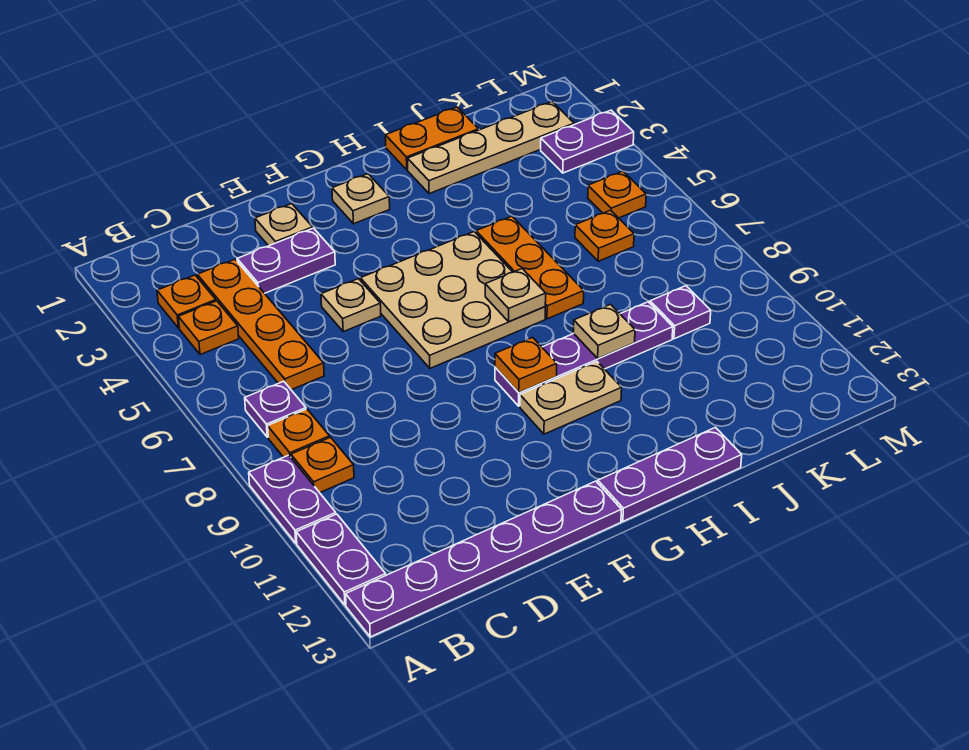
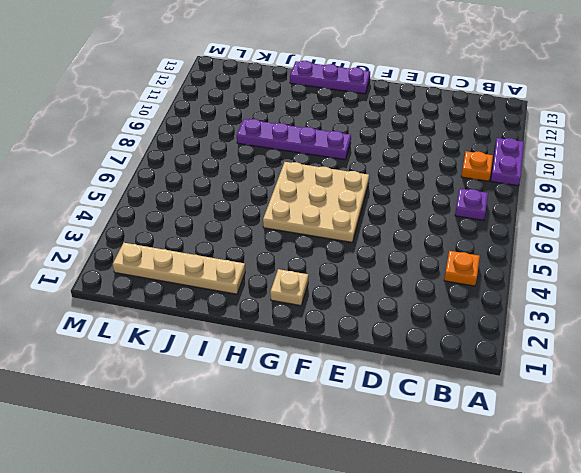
none -> purple plate A11:A12 level 1
none -> purple plate A13:F13 level 1
none -> orange plate B3 level 1

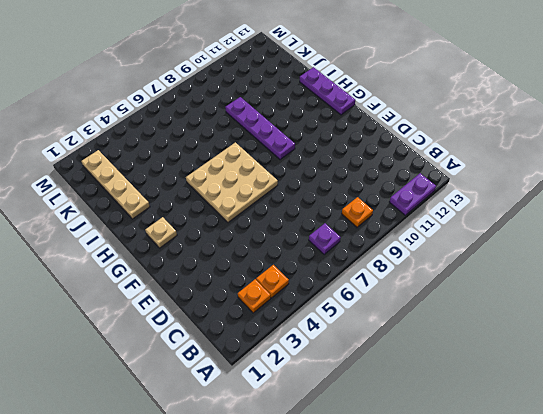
none -> purple plate A9:A10 level 1
none -> purple plate A13:F13 level 1
none -> orange plate B8 level 1

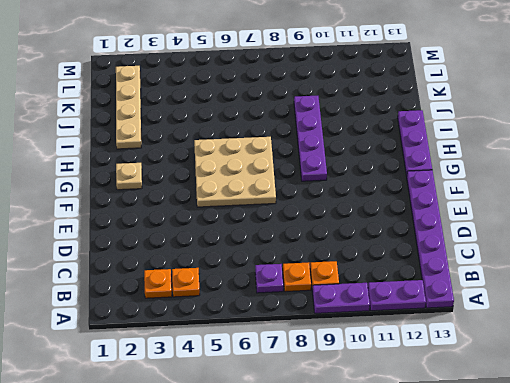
none -> orange plate C3:C6 level 1
none -> purple plate D3:E3 level 1
none -> tan plate E2 level 1

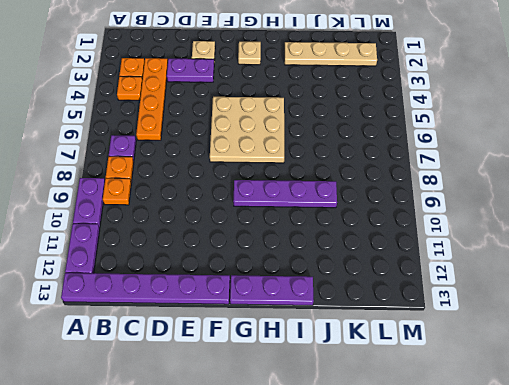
none -> tan plate E5 level 1
none -> tan plate G10:H10 level 1
none -> orange plate I1:J1 level 1

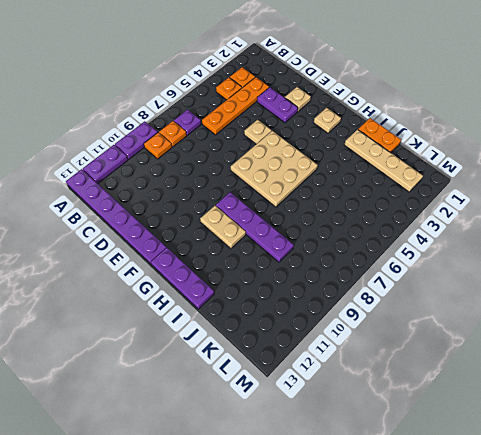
none -> orange plate I5:I7 level 1
none -> orange plate K6 level 1
none -> purple plate K9 level 1

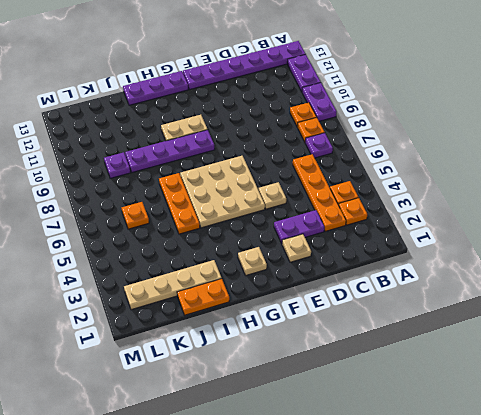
none -> purple plate L3:M3 level 1
none -> orange plate L5 level 1
none -> orange plate G9 level 2

